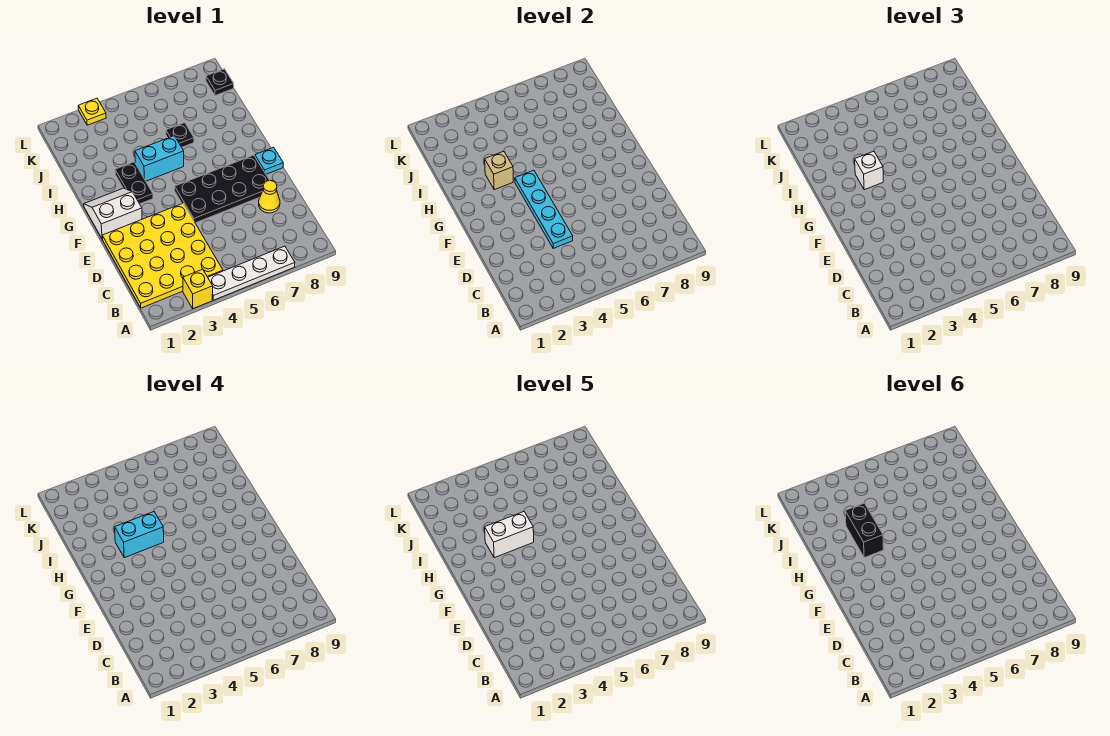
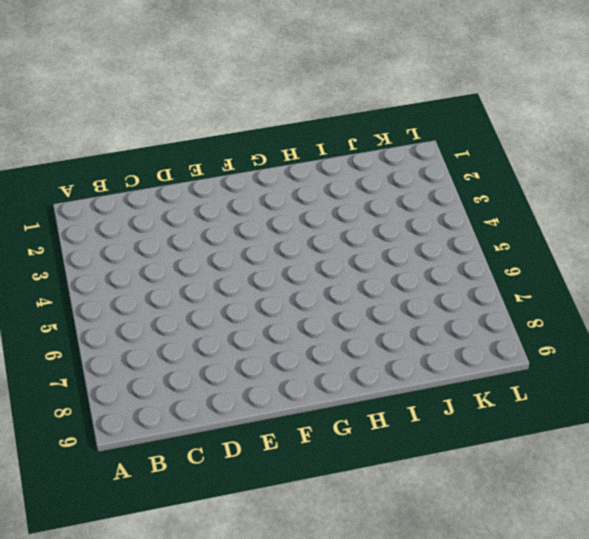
none -> yellow brick A3 level 1
none -> white plate A4:A7 level 1
none -> yellow plate B1:E4 level 1

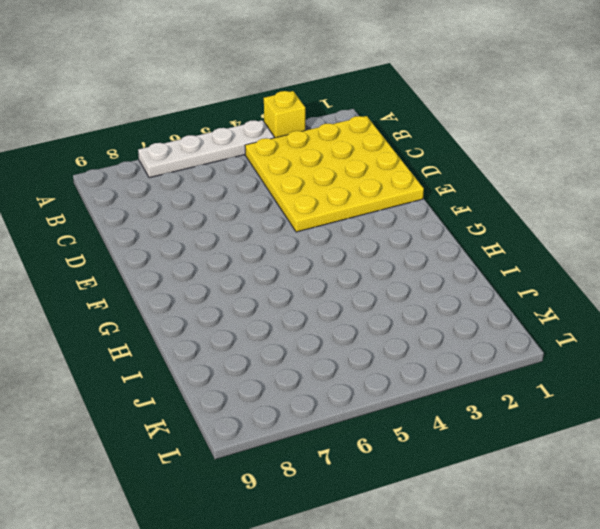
none -> yellow cone D8 level 1
none -> black plate E5:F8 level 1
none -> white slope F1:G2 level 1 top F

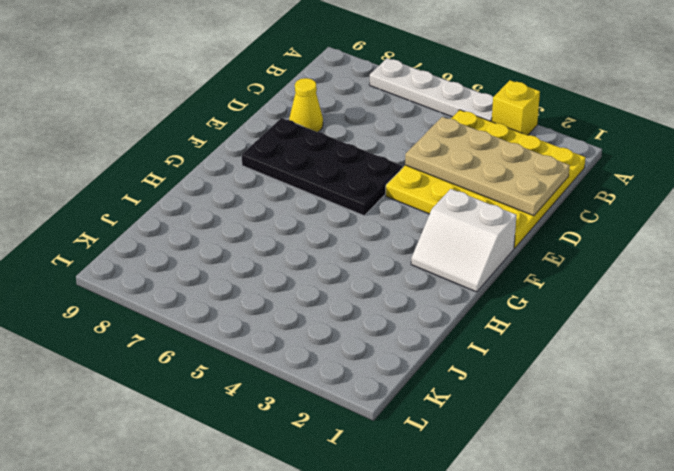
tan plate C1:D4 level 2 -> cyan plate D4:G4 level 2
none -> cyan plate F9 level 1
none -> black plate G3:H3 level 1
none -> cyan brick H4:H5 level 1

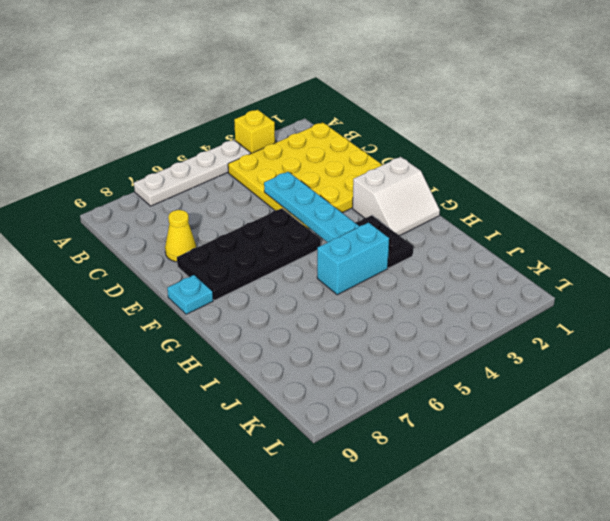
none -> black plate I6 level 1
none -> black plate K9 level 1
none -> yellow plate L3 level 1

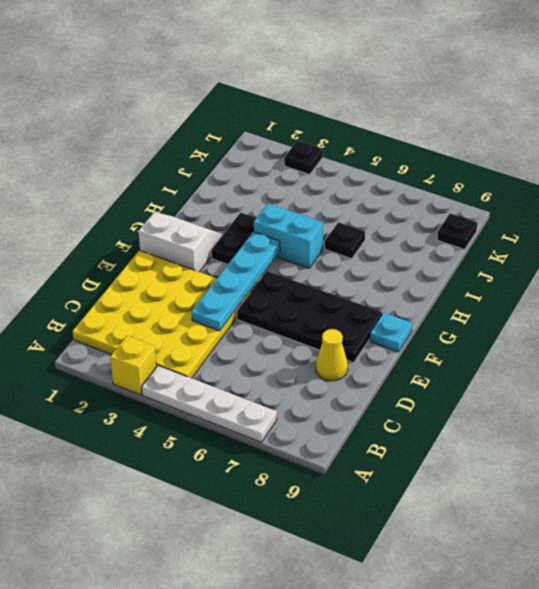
black plate L3 level 1 -> yellow plate L3 level 1
none -> tan brick H3 level 2
none -> white brick H3 level 3
none -> cyan brick H3:H4 level 4

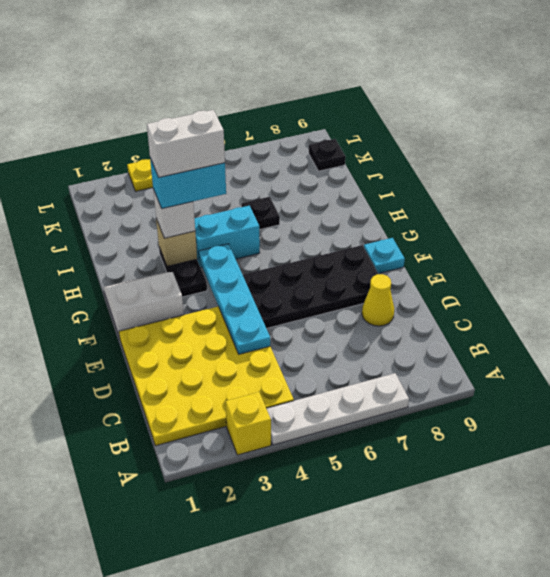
none -> black brick H3:I3 level 6

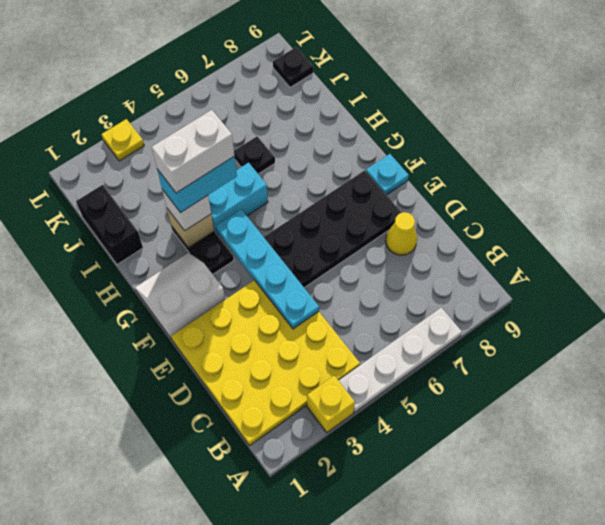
black brick I1:J1 level 1 -> black brick H3:I3 level 6

